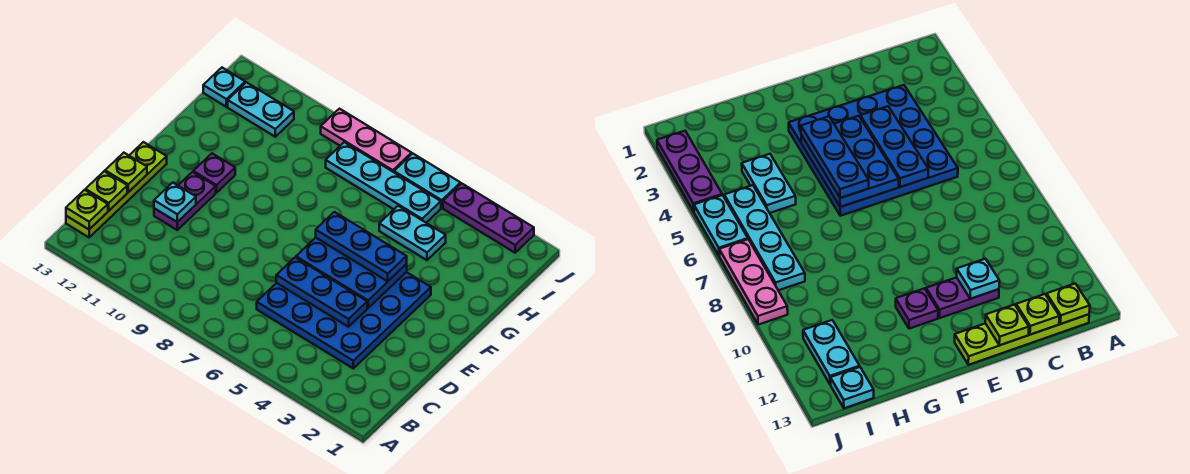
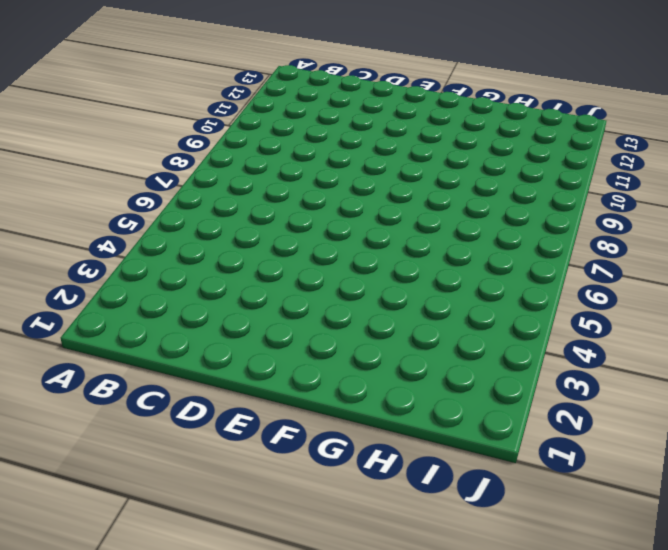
none -> lime plate B13:E13 level 1
none -> blue plate C3:F6 level 1
none -> purple plate D11:E11 level 1

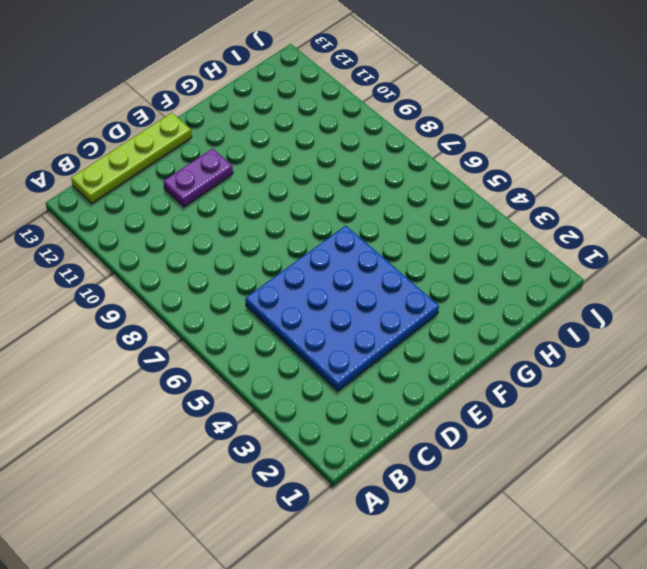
none -> purple plate F11 level 1
none -> cyan plate H4:H5 level 1
none -> cyan plate I5:I8 level 1

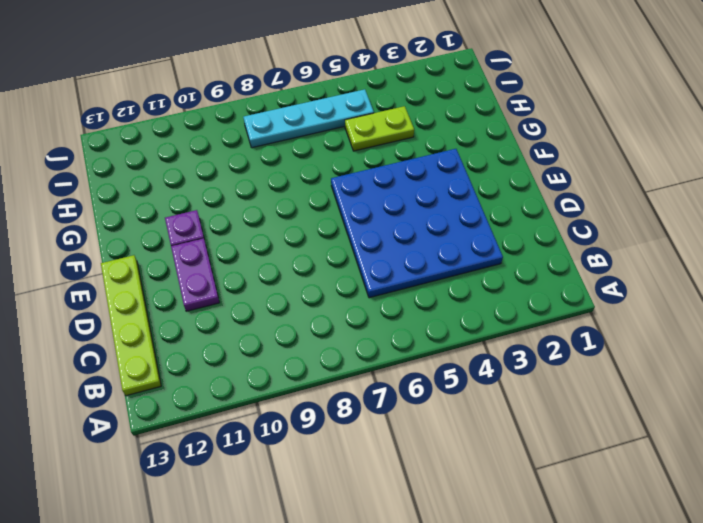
lime plate H4:H5 level 1 -> cyan plate H4:H5 level 1
none -> cyan plate I11:I12 level 1
none -> cyan plate I13 level 1
none -> purple plate J2:J4 level 1

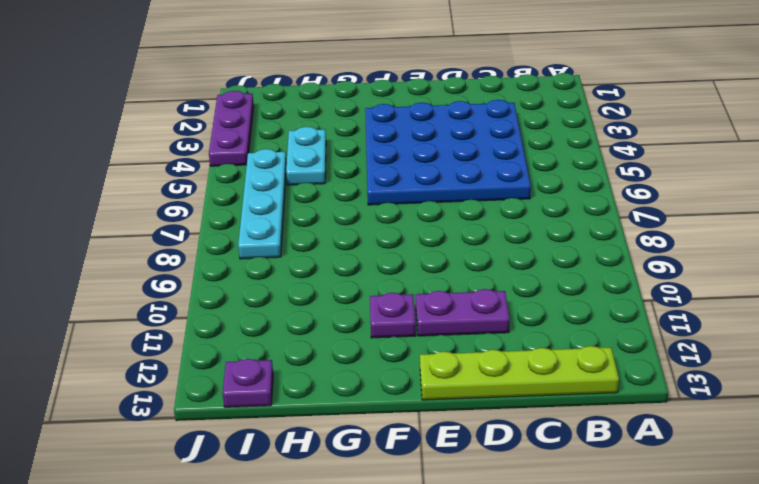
purple plate I13 level 1 -> cyan plate I13 level 1
none -> cyan plate I11:I12 level 1
none -> cyan plate J5:J6 level 1
none -> pink plate J7:J9 level 1

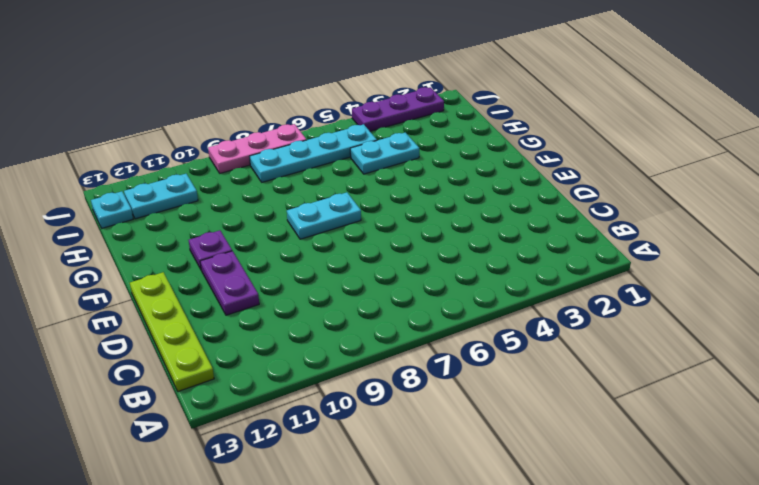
cyan plate F7:F8 level 1 -> cyan plate J5:J6 level 1
none -> blue plate C3:F6 level 1
none -> lime plate B13 level 2
none -> lime plate C13 level 2

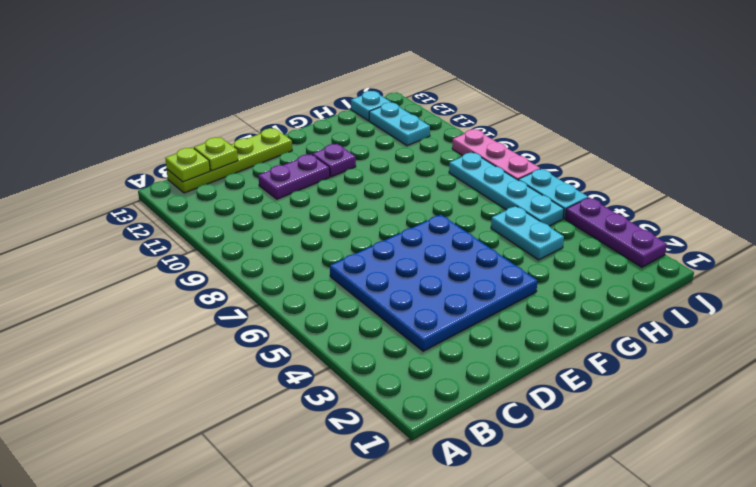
none -> blue plate D4:D6 level 2
none -> cyan plate D11 level 2
none -> lime plate D13 level 2

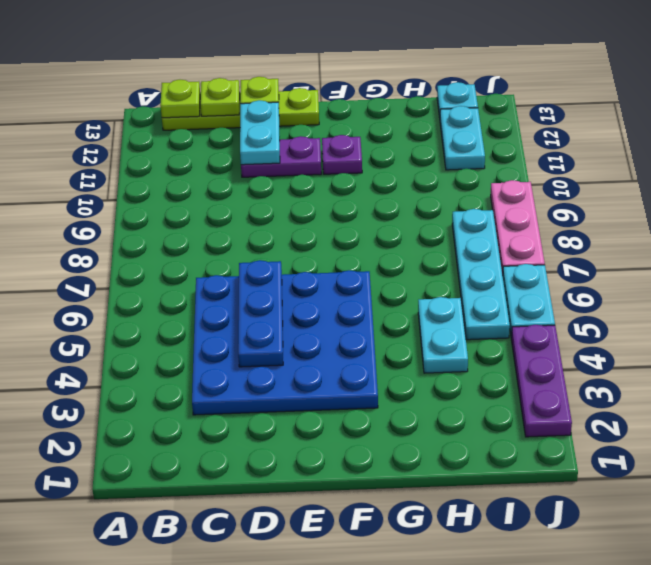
cyan plate D11:D12 level 2 -> cyan plate D11 level 2
none -> blue plate E4:F6 level 2
none -> blue plate F4:F6 level 3

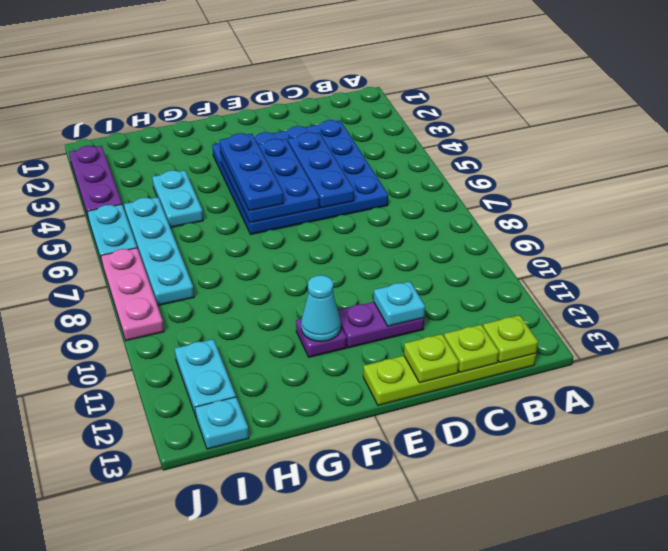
cyan cone F11 level 2 -> none

